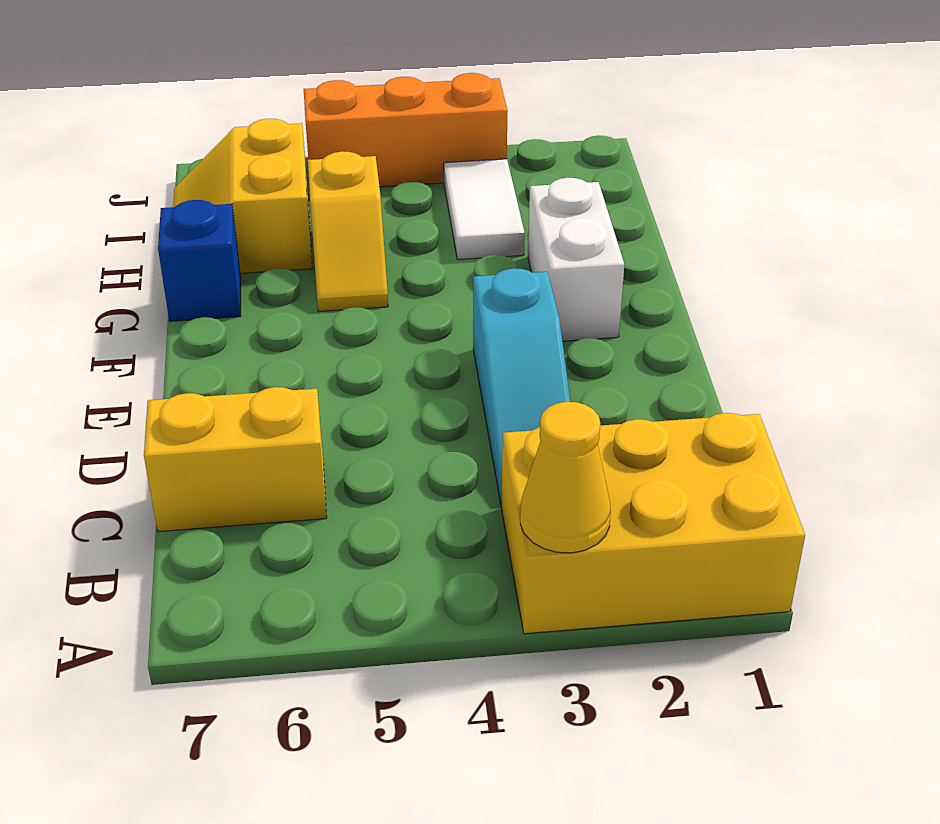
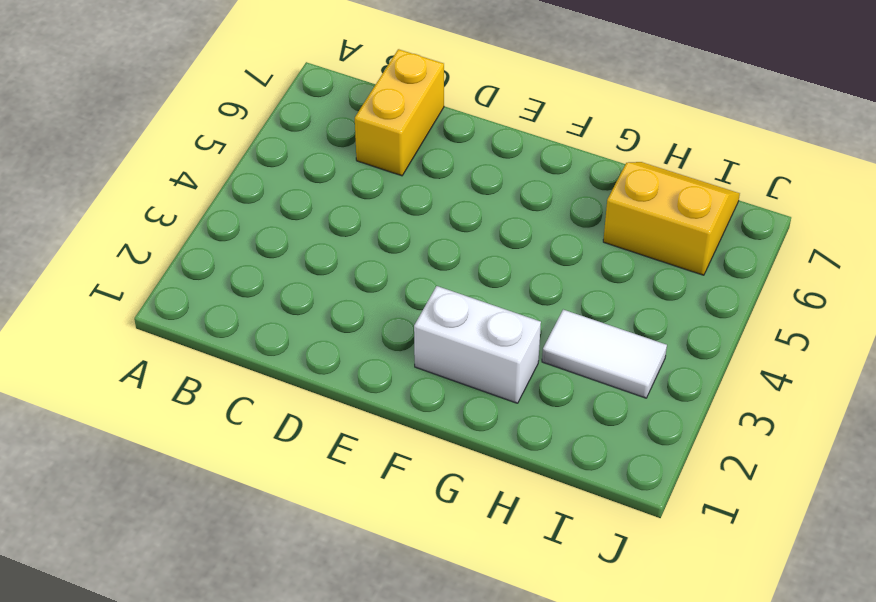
none -> yellow brick A1:B3 level 1
none -> cyan slope C3:E3 level 1 top E

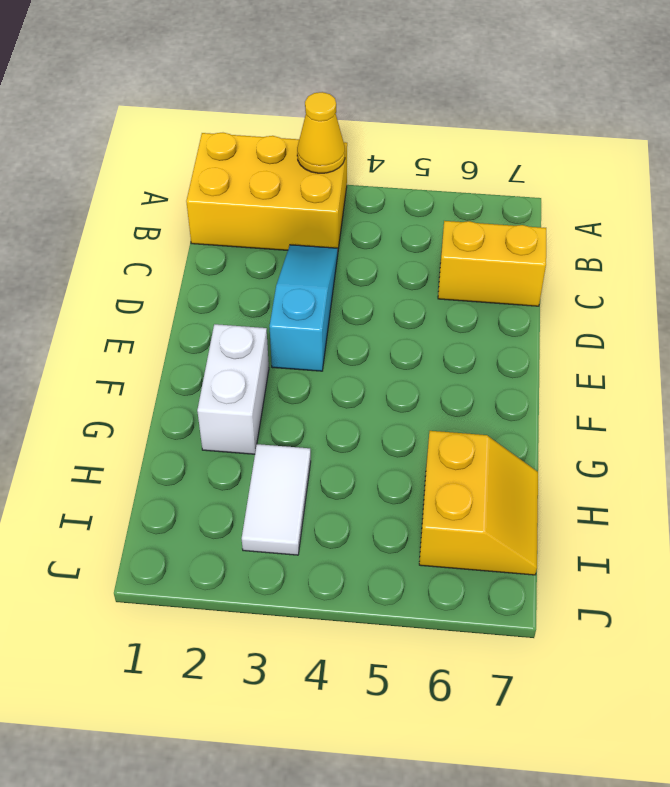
none -> yellow slope G5:H5 level 1 top H
none -> blue brick G7 level 1

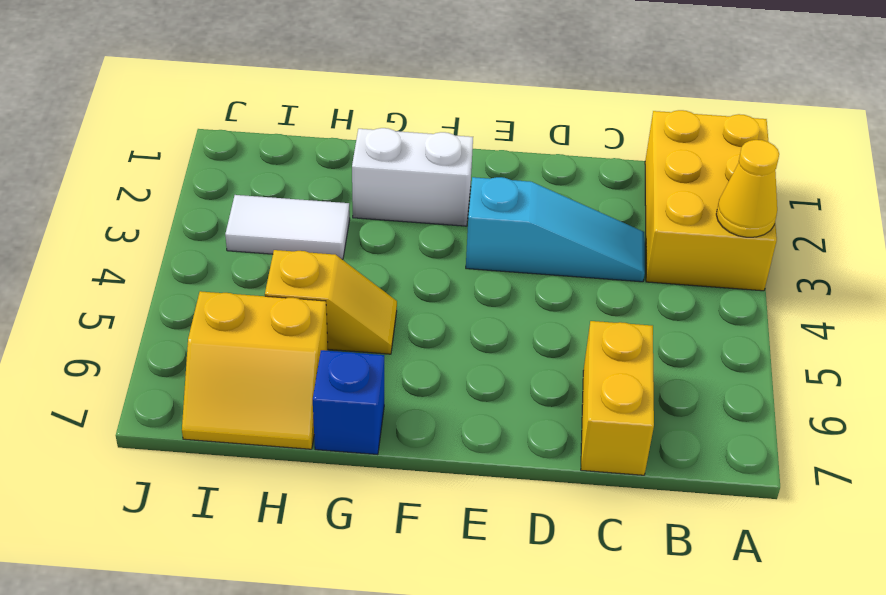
none -> orange brick J3:J5 level 1

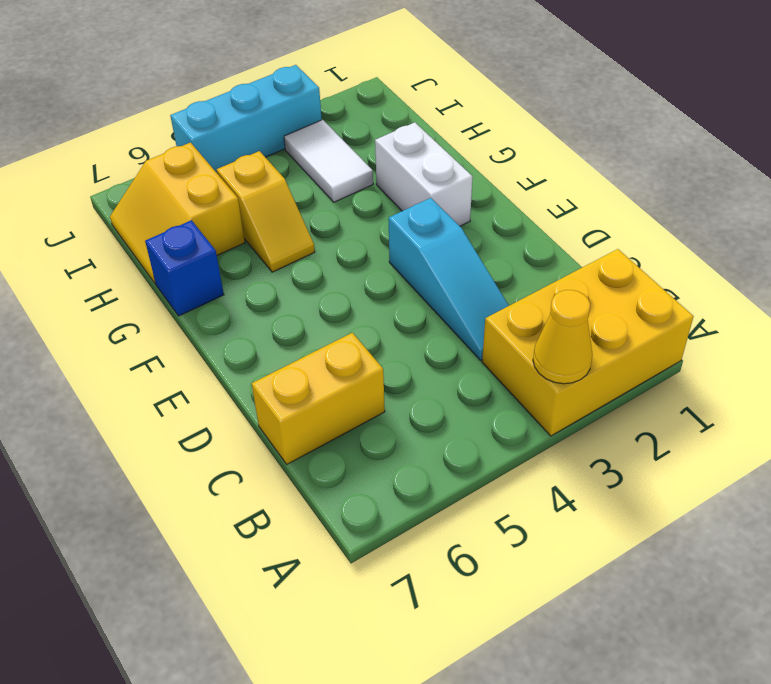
cyan brick J3:J5 level 1 -> orange brick J3:J5 level 1

